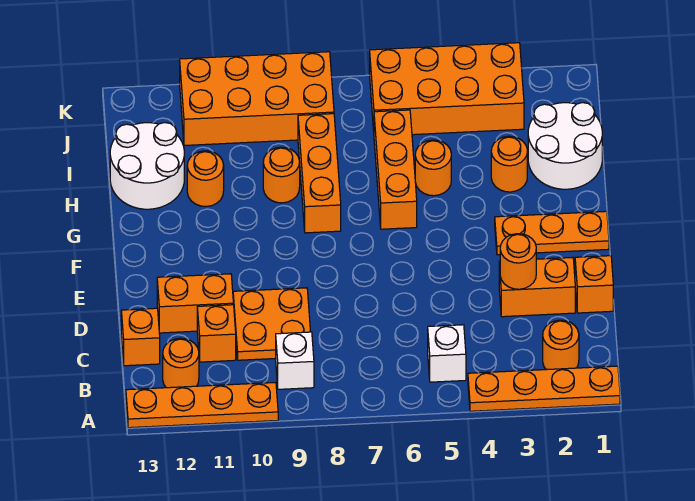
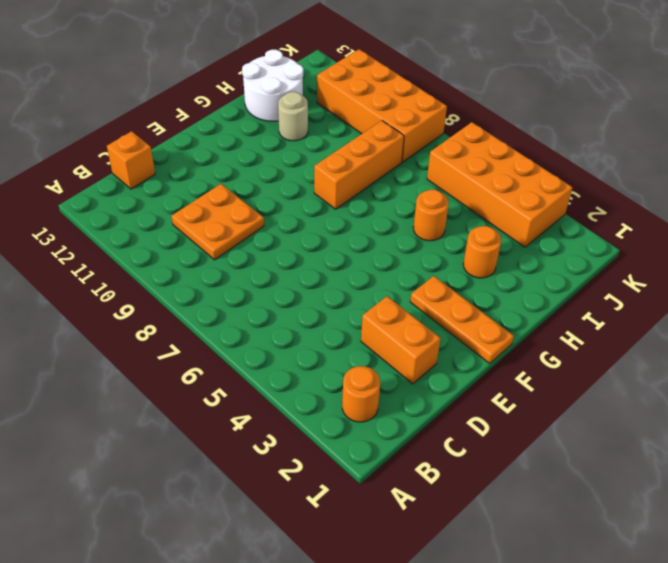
tan round brick H11 level 1 -> orange round brick H11 level 1
none -> orange plate A1:A4 level 1
none -> orange plate A10:A13 level 1
none -> white brick B5 level 1

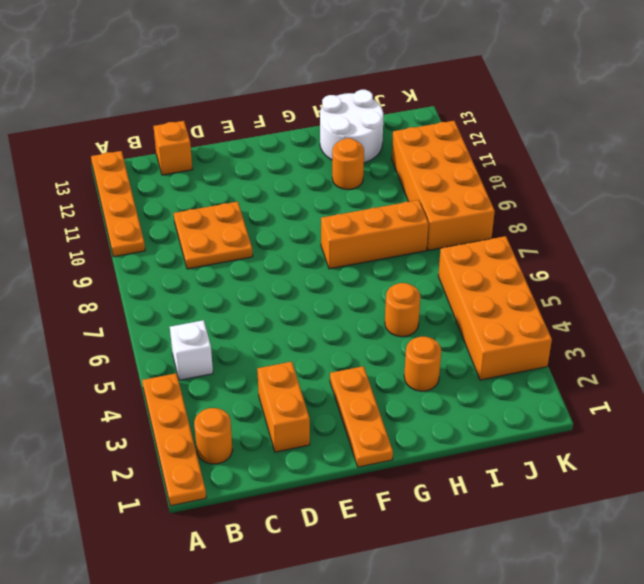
none -> white brick B9 level 1
none -> orange round brick B12 level 1
none -> orange brick C11 level 1

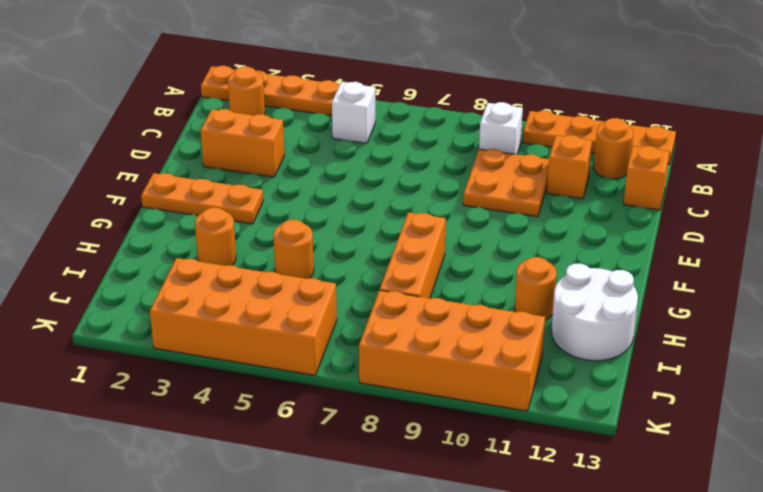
none -> orange brick D1 level 1
none -> orange brick D11:D12 level 1
none -> orange brick G6:I6 level 1

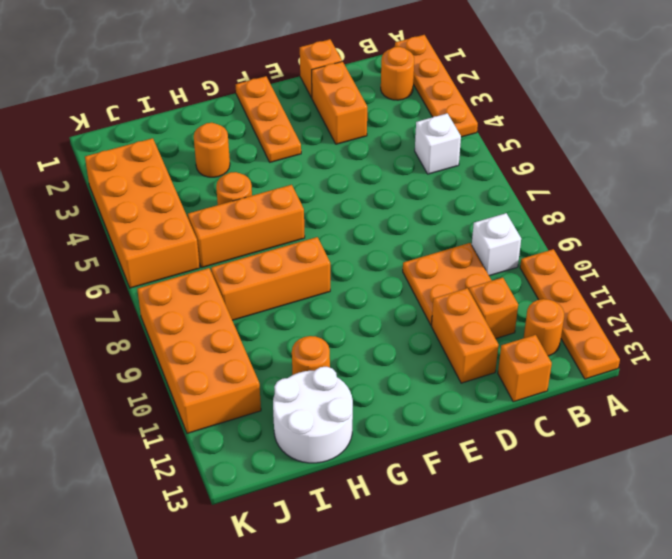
none -> white round brick H1:I2 level 1
none -> orange round brick H9 level 1
none -> orange round brick D3 level 2

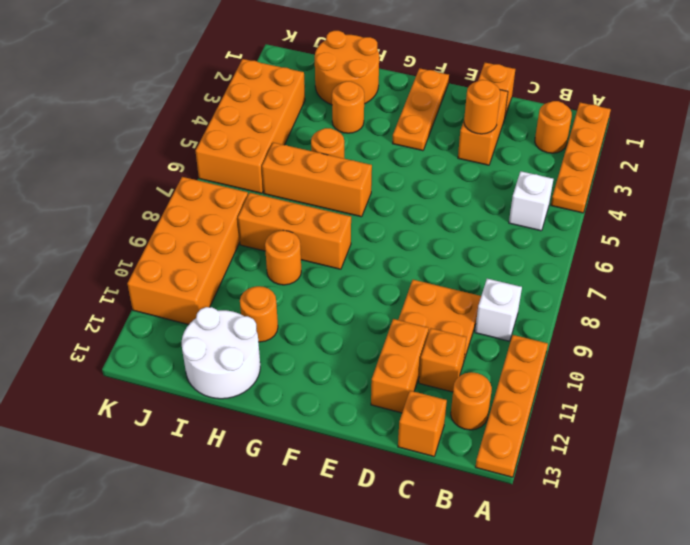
orange round brick H1:I2 level 1 -> white round brick H1:I2 level 1

